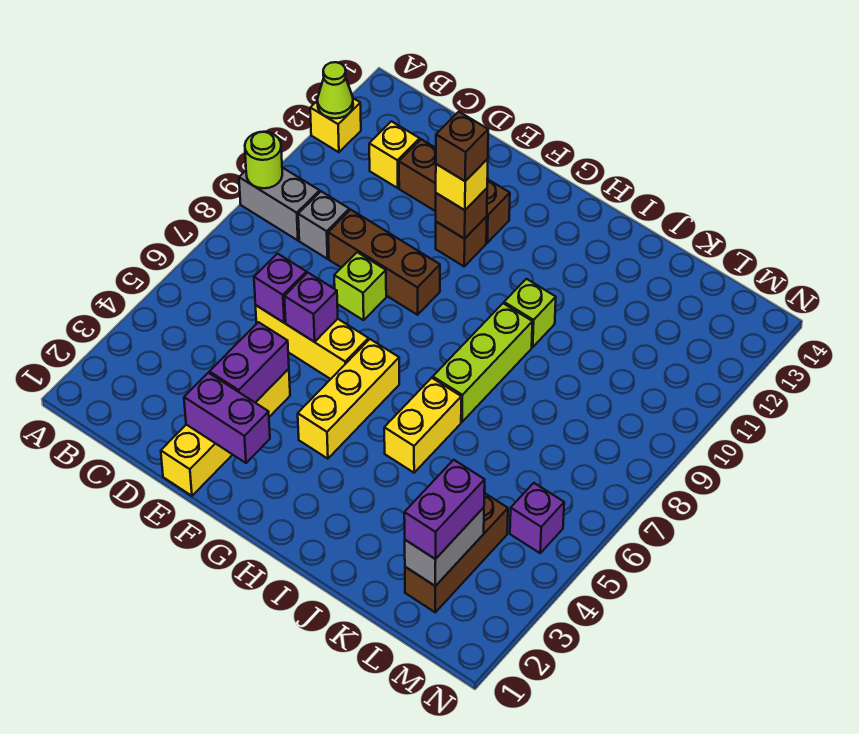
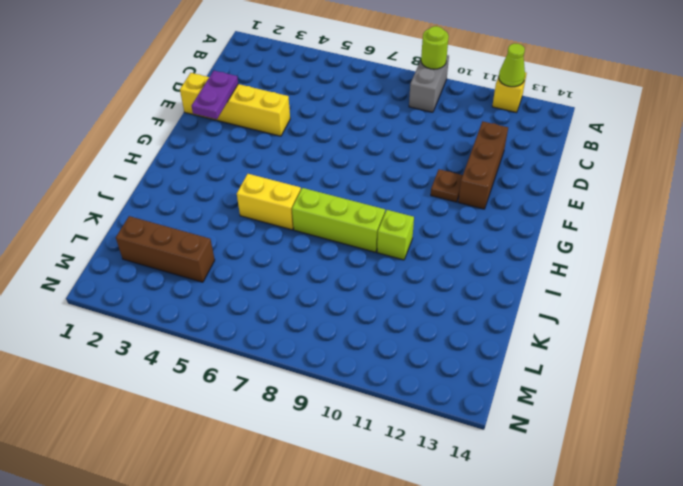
purple plate E2:F2 level 2 -> purple brick E2:F2 level 2
brown plate F11 level 1 -> brown brick F11 level 1
none -> grey brick C9 level 1
none -> yellow brick C12 level 1
none -> yellow brick D6:F6 level 1

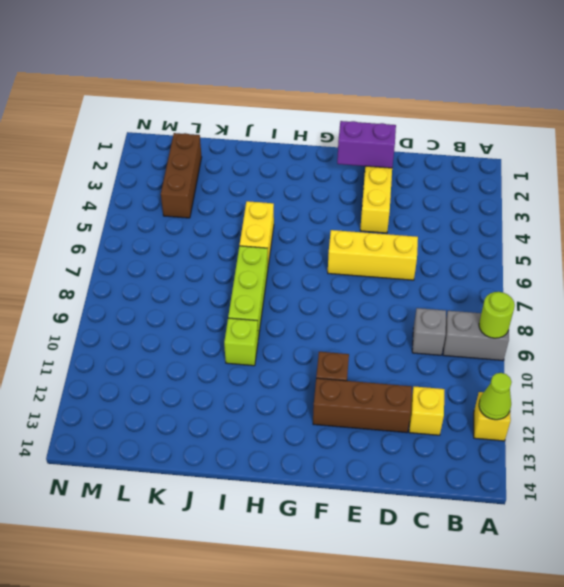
none -> brown brick D9:F9 level 1
none -> lime brick E8 level 1
none -> yellow brick G4:G6 level 1

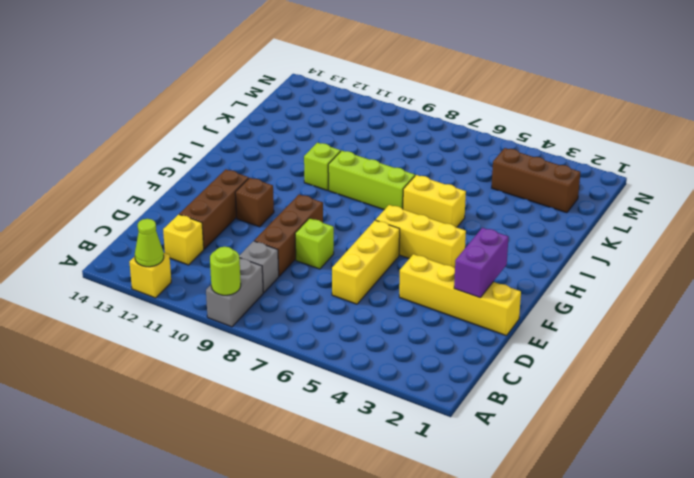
none -> purple brick M5 level 1
none -> purple brick D6 level 2
none -> purple brick E3:E4 level 2

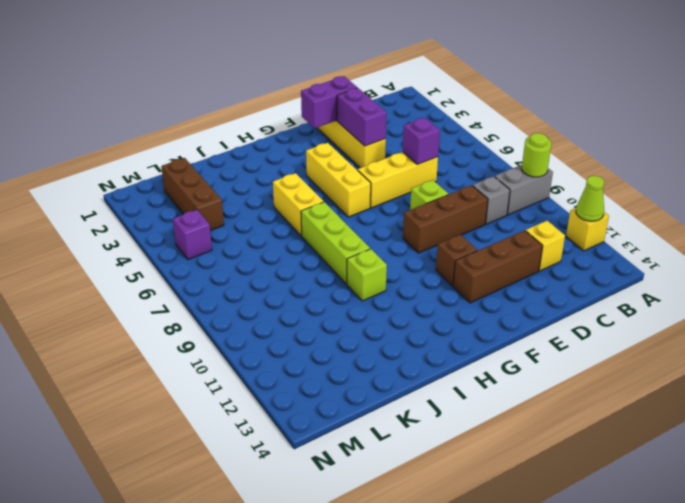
none -> purple brick E6 level 2
none -> brown brick F11 level 2
none -> grey brick L2:L3 level 2

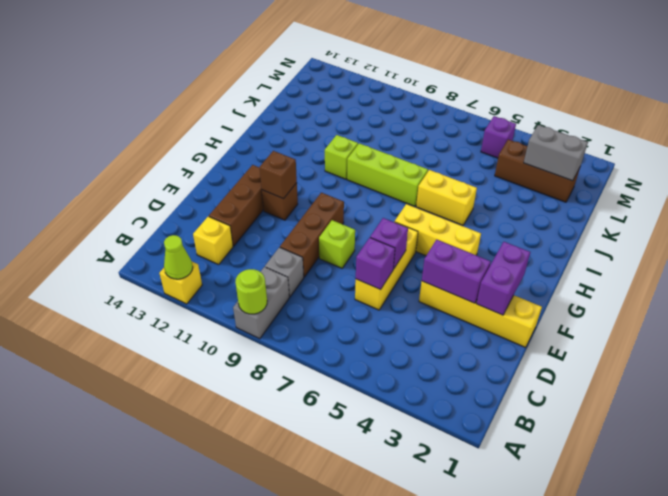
none -> yellow brick F11 level 3
none -> purple brick L2:L3 level 3
none -> brown brick F11 level 4

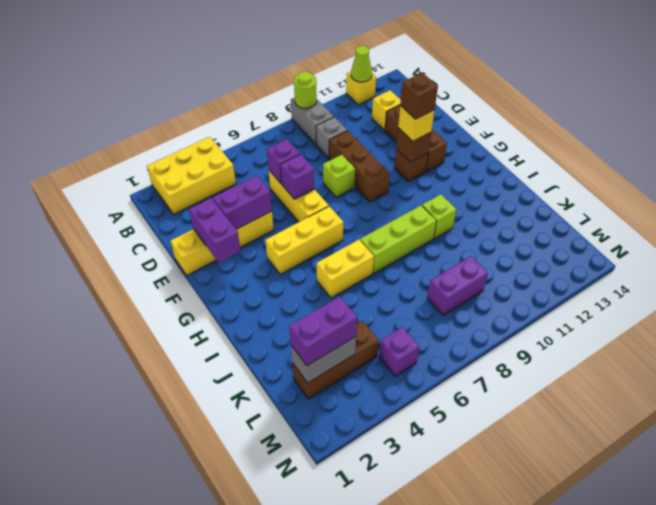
yellow brick A2:B4 level 1 -> none
purple brick L8:L9 level 1 -> none

